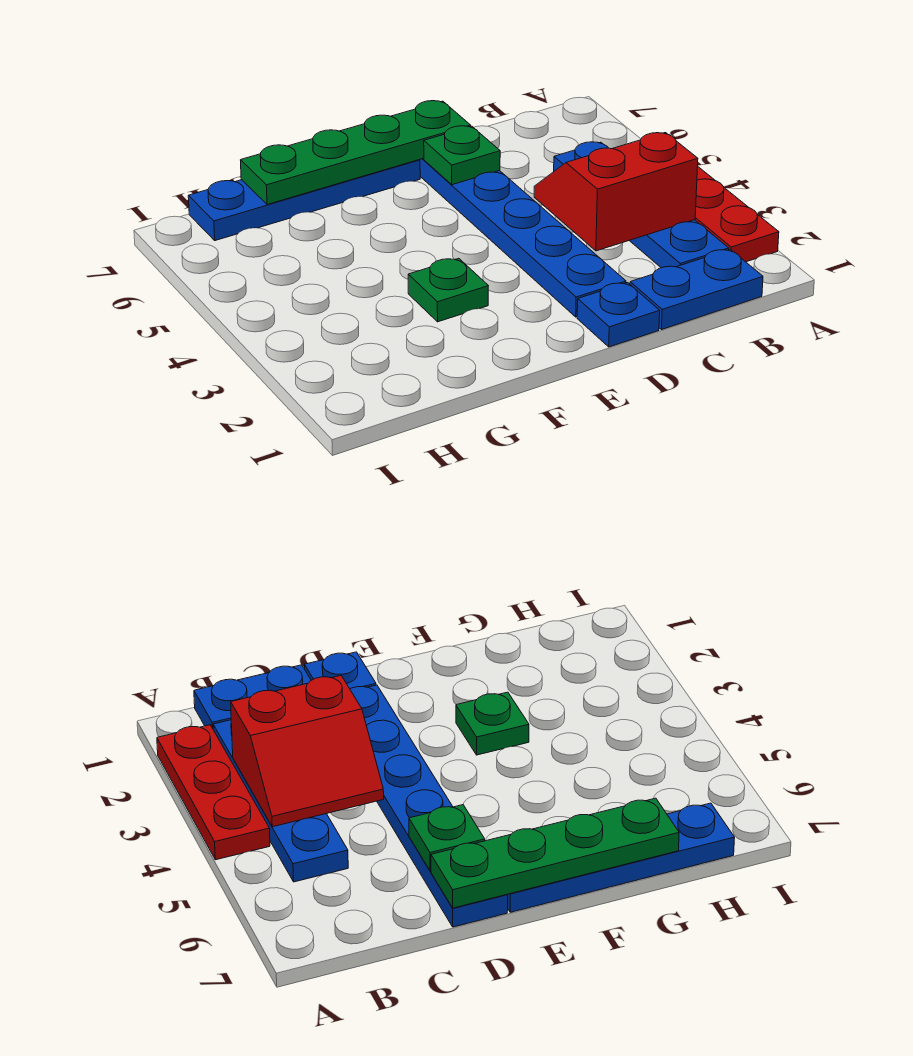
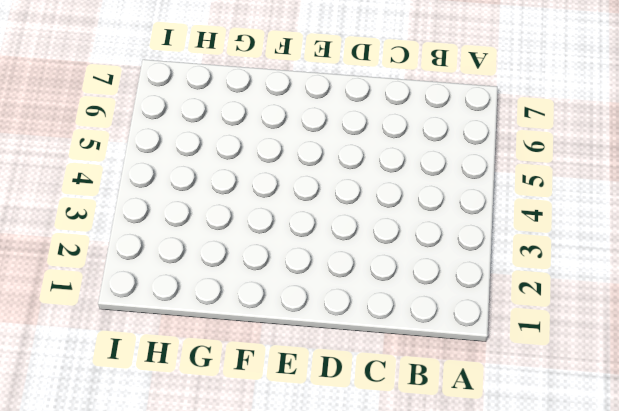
none -> red plate A2:A4 level 1
none -> blue plate B1:C1 level 1

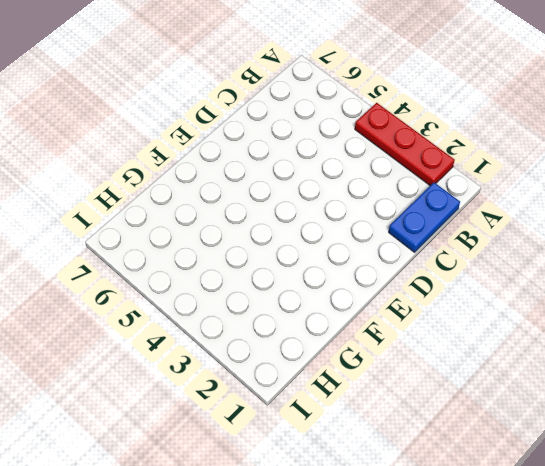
none -> blue plate B2:B5 level 1
none -> blue plate D1 level 1

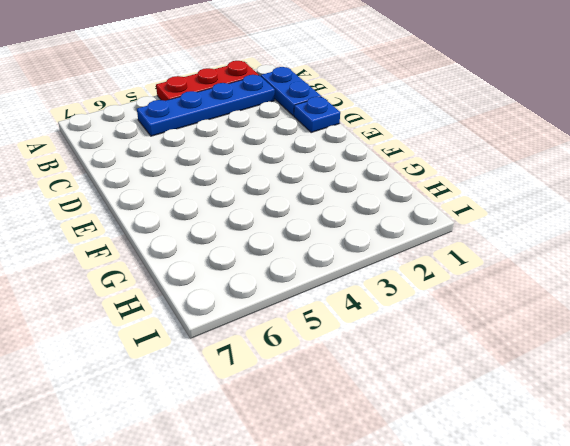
none -> blue plate D2:D7 level 1
none -> blue plate E7:H7 level 1

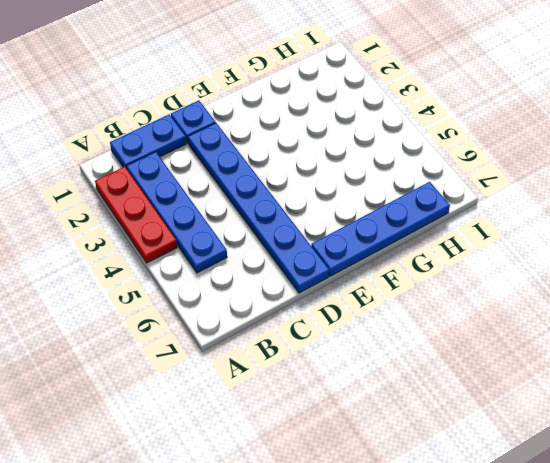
none -> green plate F3 level 1
none -> red slope B3:C4 level 2 top 3

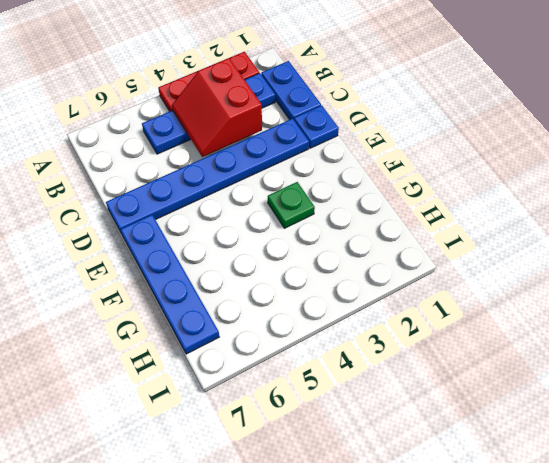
none -> green plate D6 level 2
none -> green plate D7:G7 level 2

